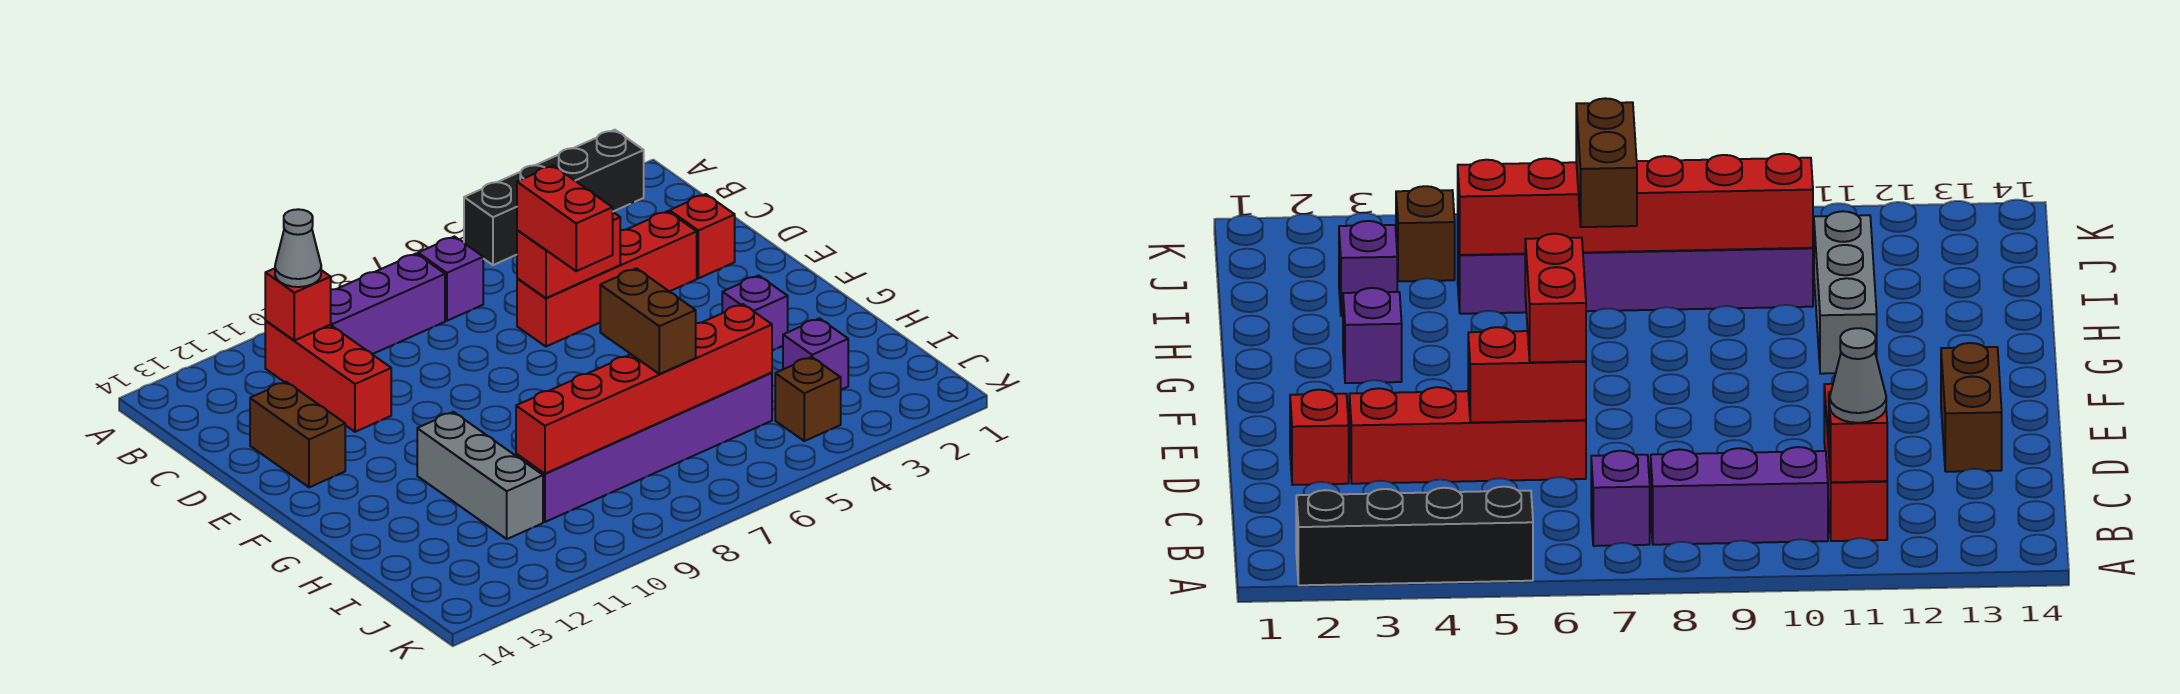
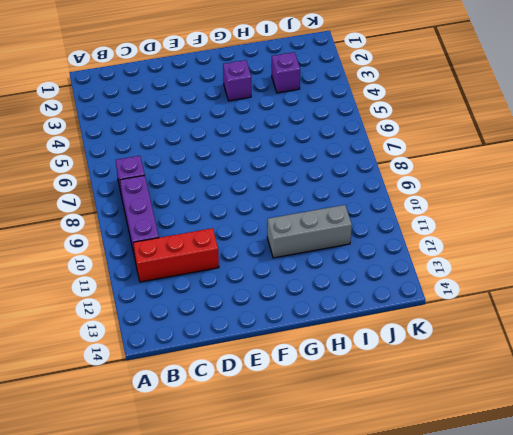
none -> black brick A2:A5 level 1
none -> red brick D2 level 1
none -> red brick D3:D6 level 1

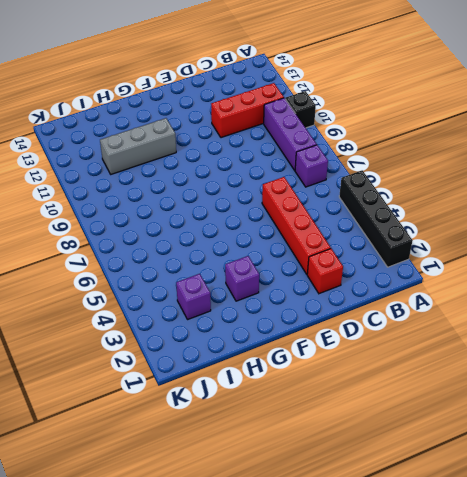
black brick A10 level 1 -> none
none -> brown brick D13:E13 level 1
none -> purple brick I5:I10 level 1
none -> brown brick J4 level 1

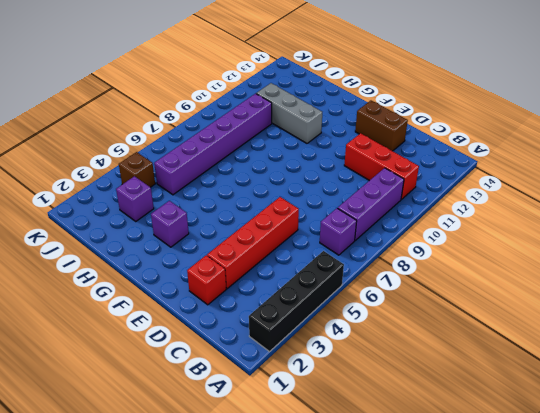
none -> red brick B11 level 2
none -> red brick D5:D6 level 2
none -> red brick I5:I10 level 2

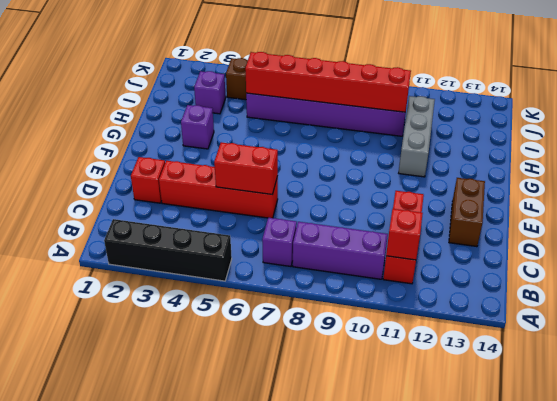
none -> grey cone B11 level 3
none -> red brick D6:E6 level 3
none -> brown brick H7:I7 level 3

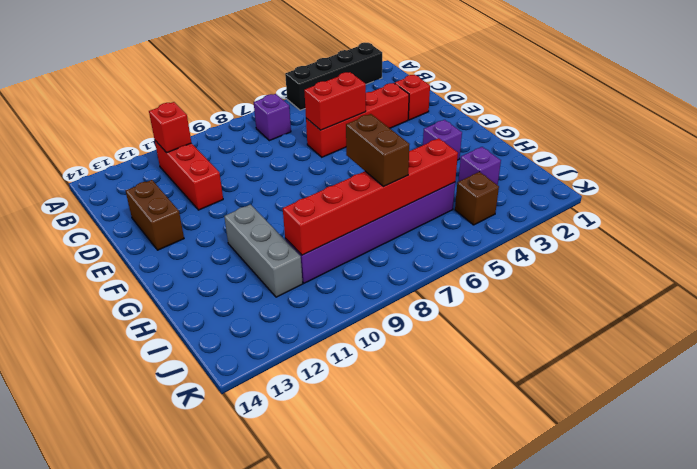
none -> purple brick B8:B10 level 1
none -> grey cone B11 level 3
none -> red brick D6:E6 level 3

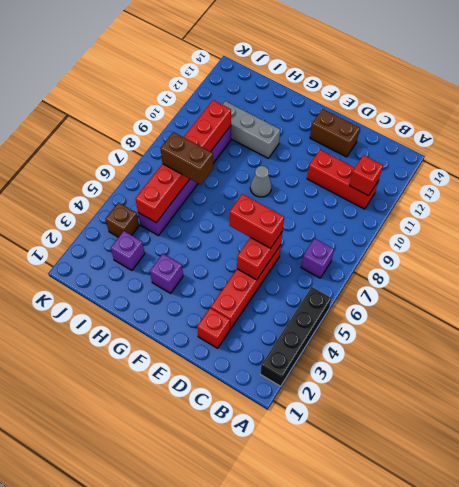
grey cone F9 level 1 -> grey cone B11 level 3
none -> purple brick B8:B10 level 1

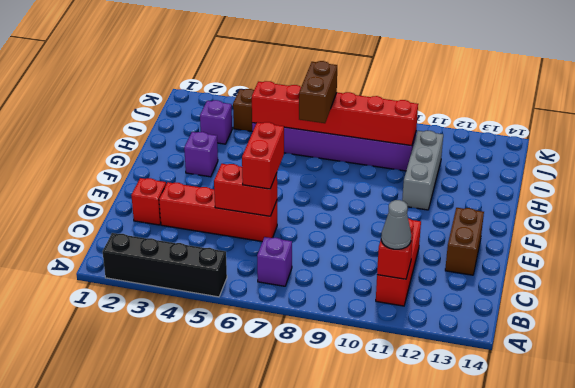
none -> purple brick B8:B10 level 1

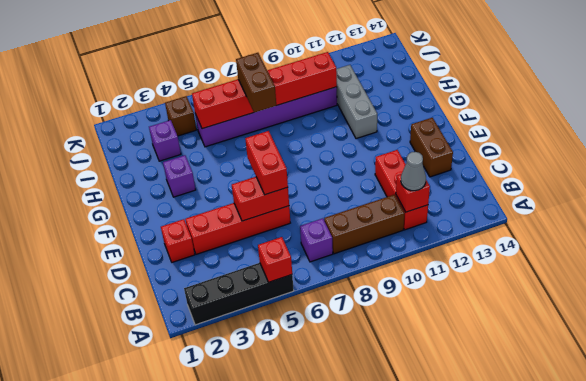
red brick A5 level 2 -> none
brown brick B8:B10 level 1 -> purple brick B8:B10 level 1

